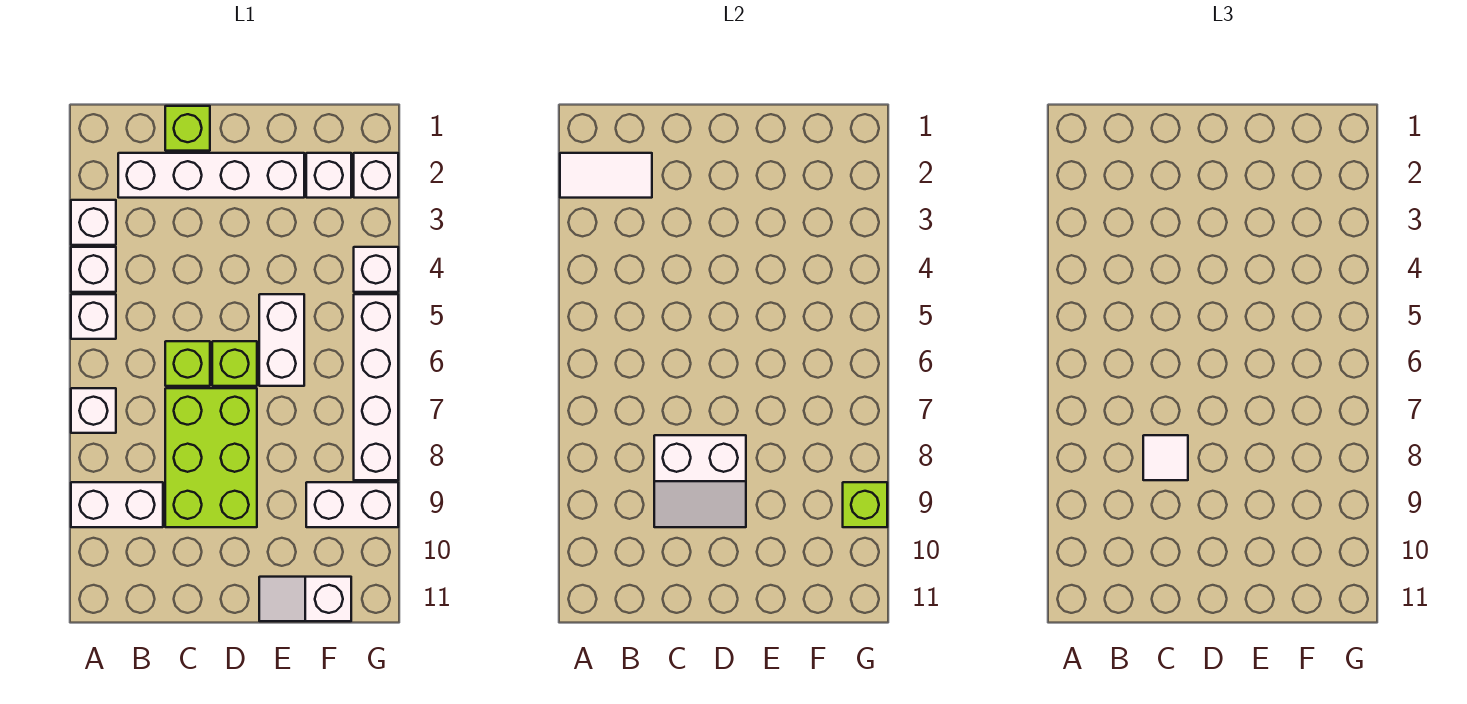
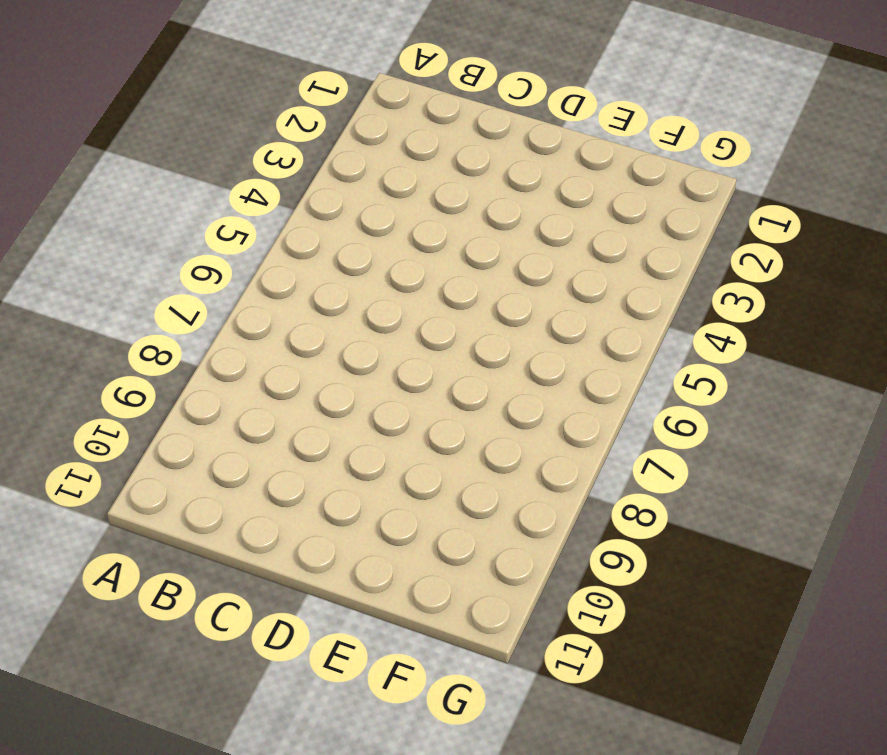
none -> white brick A3 level 1
none -> white brick A4 level 1
none -> white brick A5 level 1

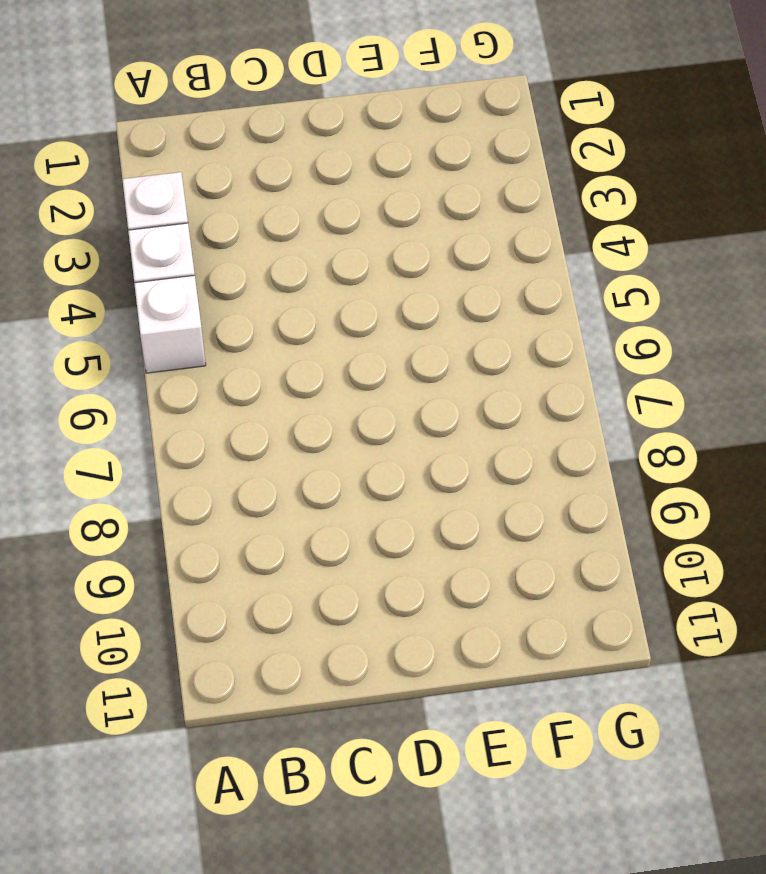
none -> white brick A7 level 1
none -> white brick A9:B9 level 1
none -> white brick B2:E2 level 1

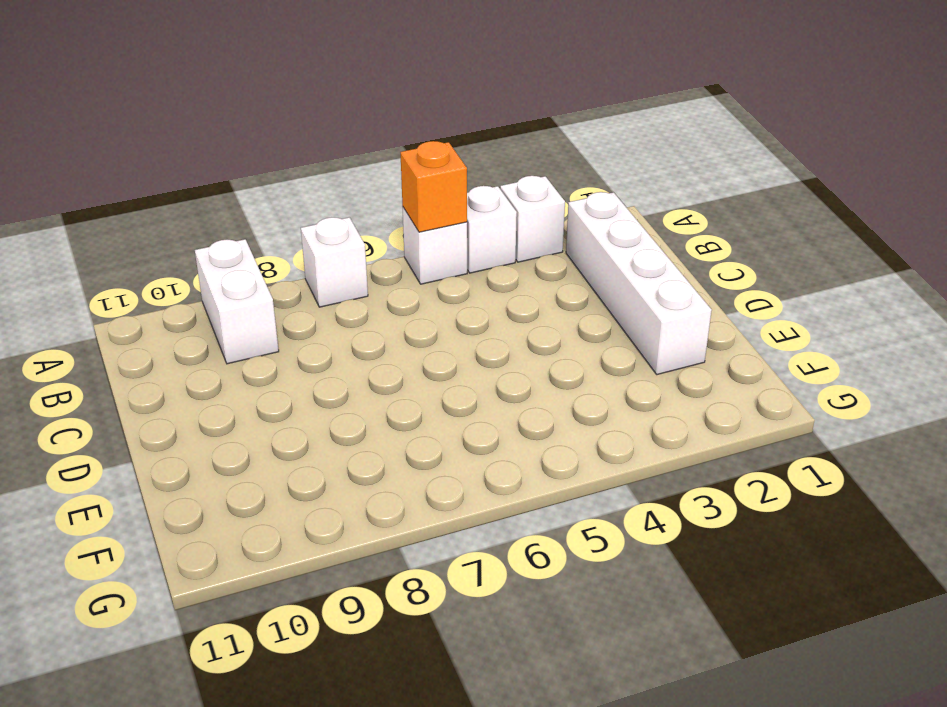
orange brick A5 level 2 -> none
none -> lime brick C1 level 1
none -> lime brick C6 level 1
none -> lime brick C7:D9 level 1

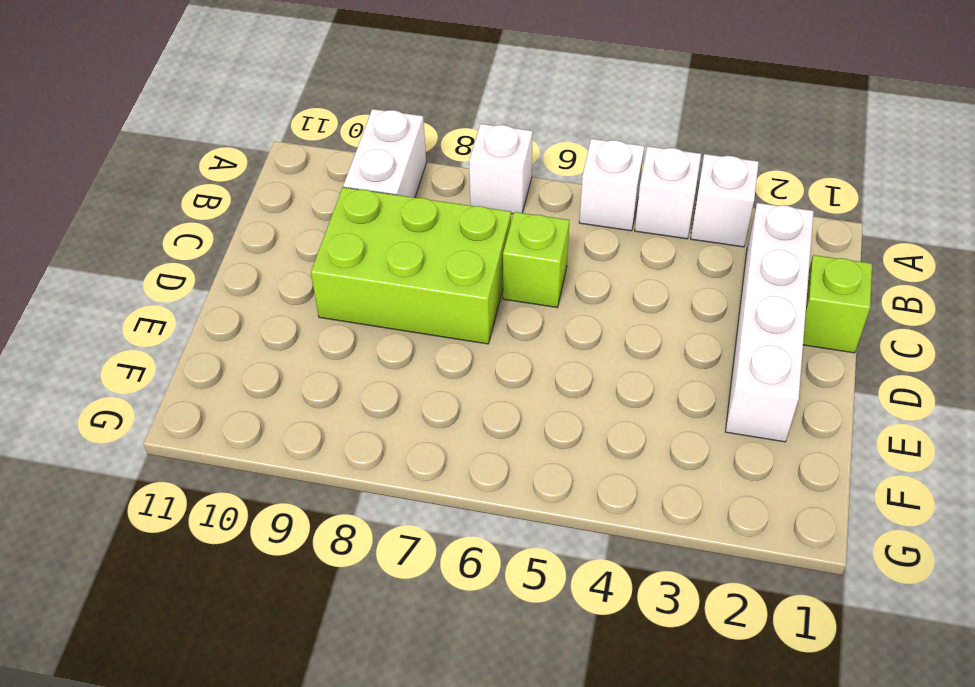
none -> lime brick D6 level 1
none -> white brick E5:E6 level 1
none -> white slope E11:F11 level 1 top F

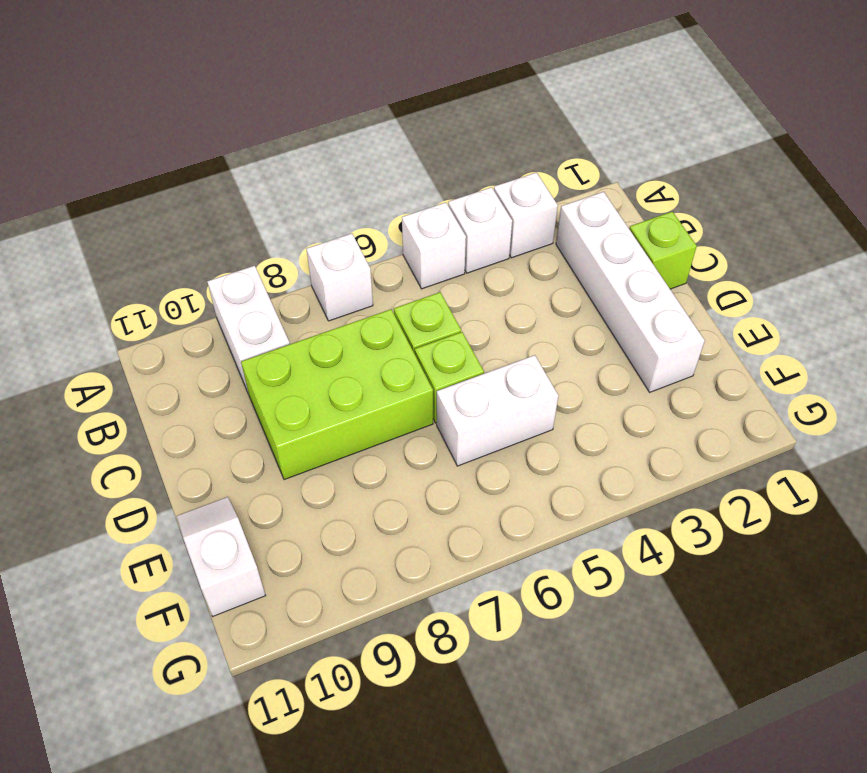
none -> white brick F2 level 1
none -> white brick F9:G9 level 1
none -> white brick G2 level 1

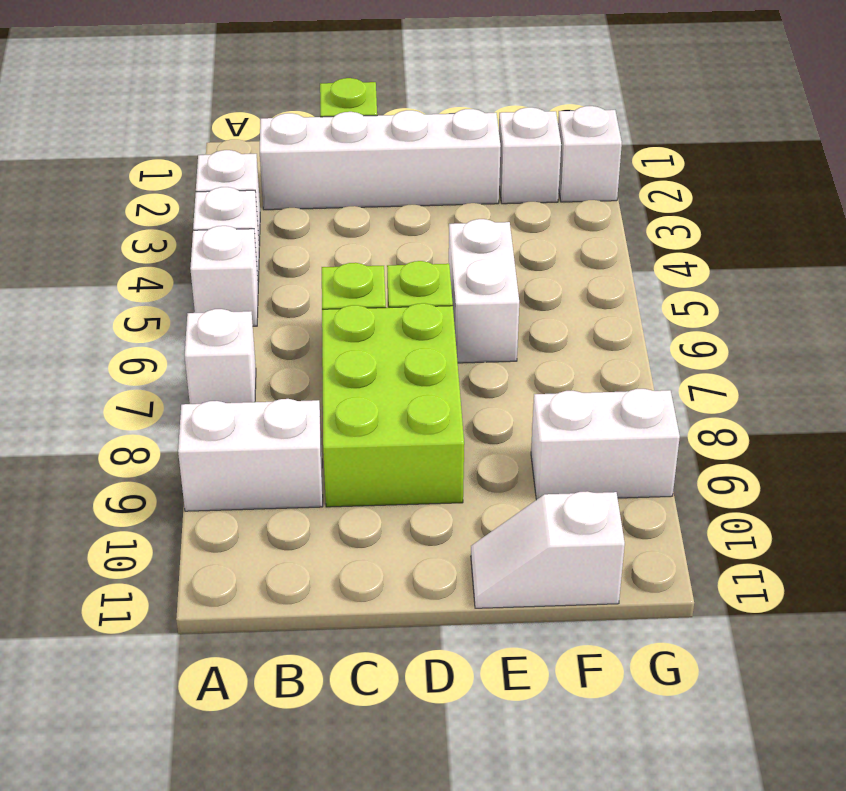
none -> white brick G4 level 1
none -> white brick G5:G8 level 1
none -> white tile A2:B2 level 2

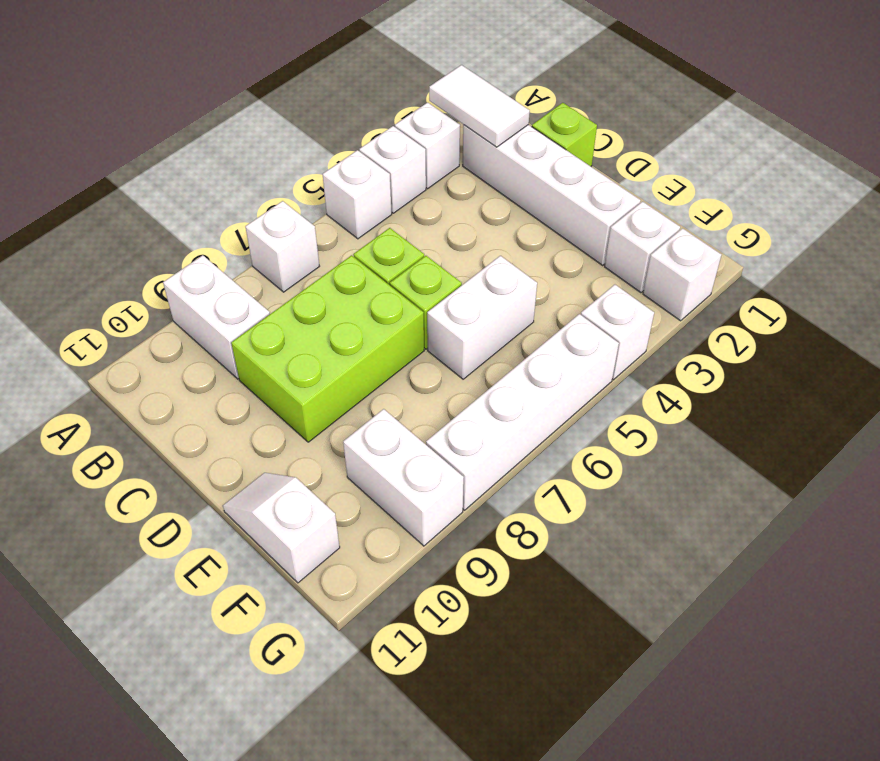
none -> white slope C8:D9 level 2 top 8
none -> lime brick G9 level 2
none -> white tile C8 level 3

